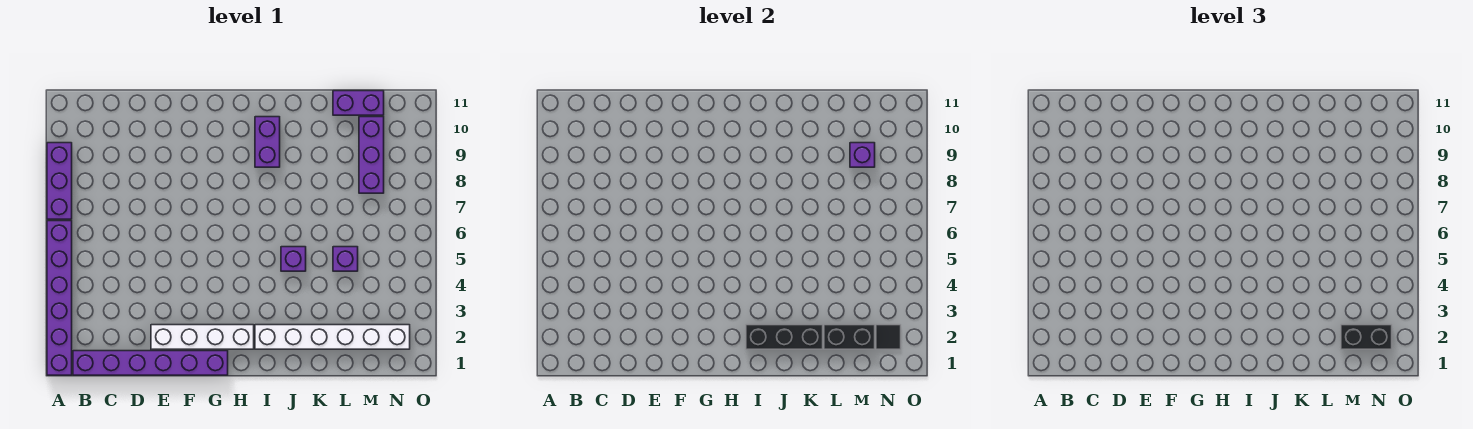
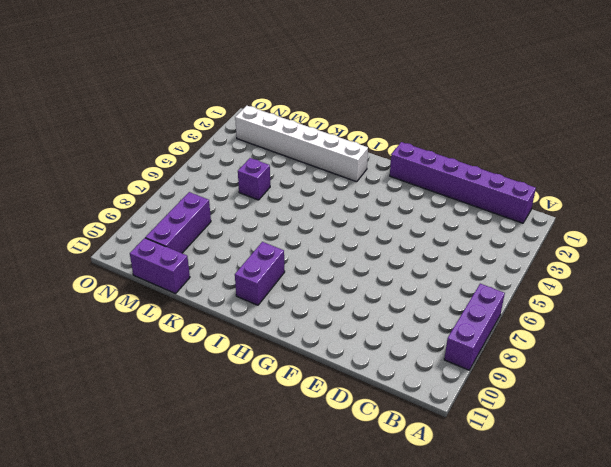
none -> purple brick A1:A6 level 1
none -> white brick E2:H2 level 1
none -> purple brick J5 level 1

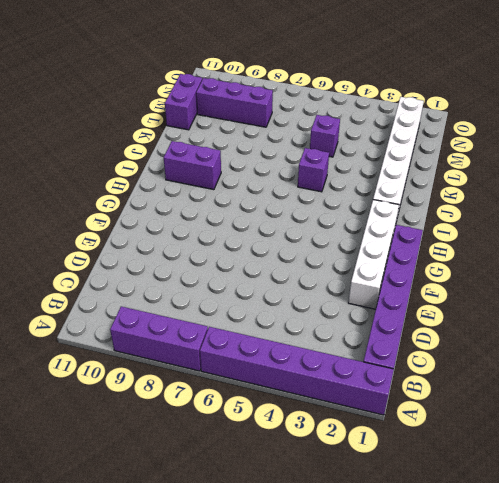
none -> black brick I2:K2 level 2
none -> black brick L2:M2 level 2
none -> purple brick M9 level 2

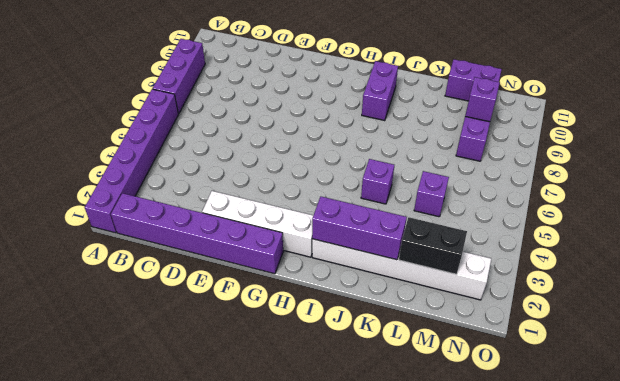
purple brick I2:K2 level 2 -> black brick I2:K2 level 2
none -> black tile N2 level 2
none -> black brick M2:N2 level 3

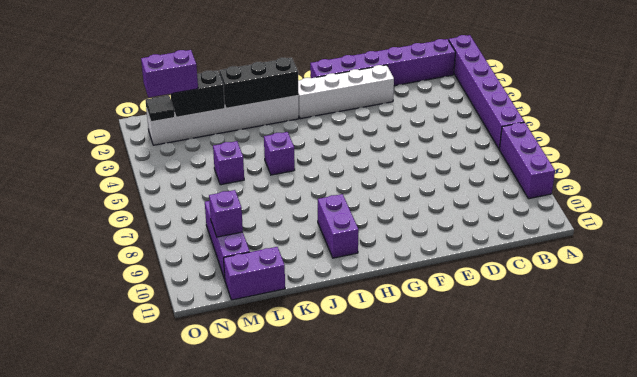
purple brick M2:N2 level 3 -> black brick M2:N2 level 3

